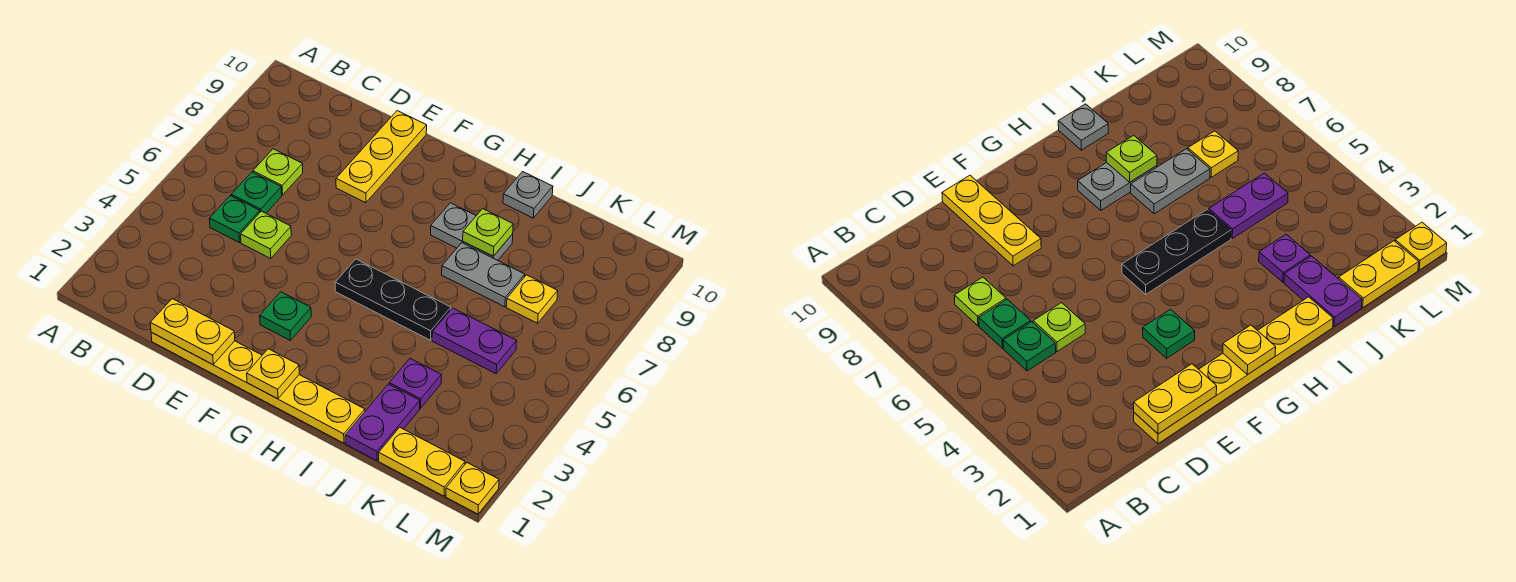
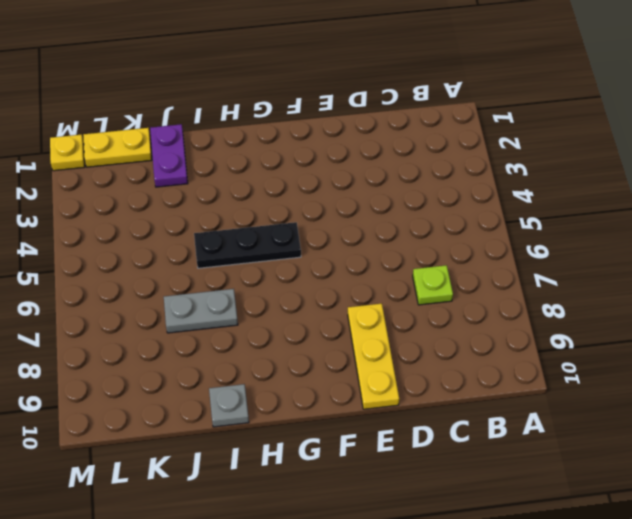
none -> green plate C5 level 1
none -> green plate C6 level 1
none -> yellow plate D1:I1 level 1

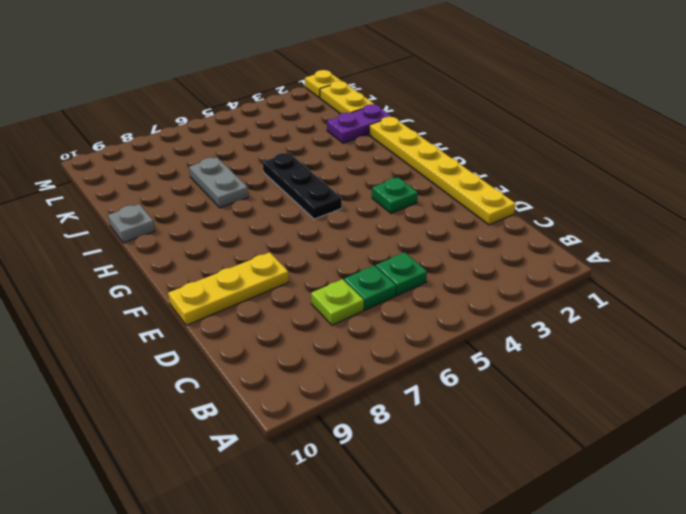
none -> lime plate D5 level 1
none -> grey plate H8:I8 level 1
none -> purple plate J3 level 1

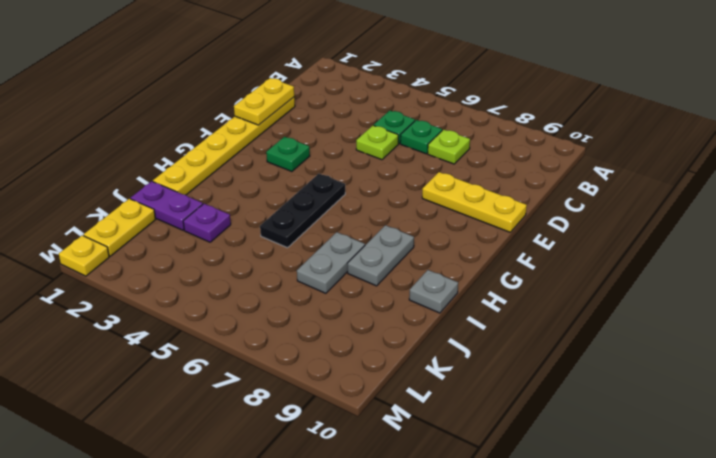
none -> purple plate J5:K5 level 1
none -> yellow plate K7 level 1
none -> yellow plate G1 level 2

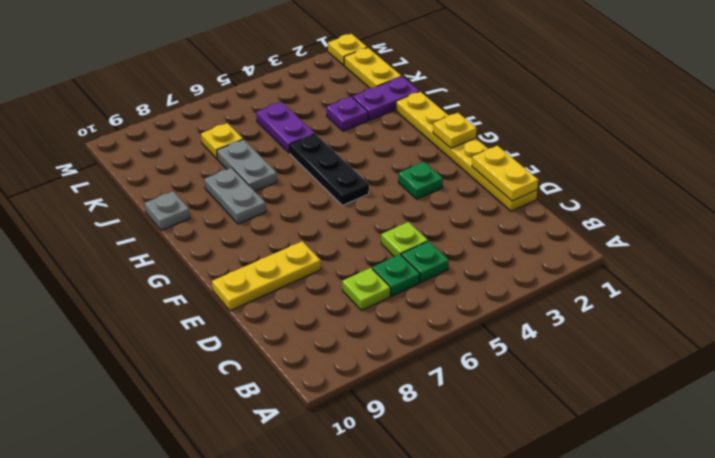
none -> lime plate I8 level 2

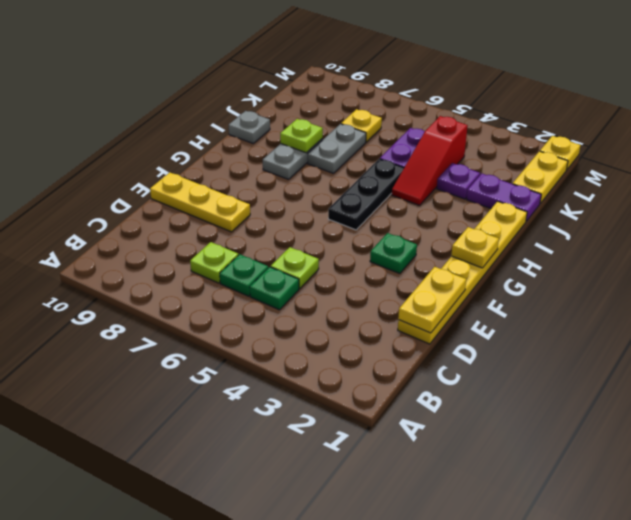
red slope I4:K4 level 1 top K -> none

